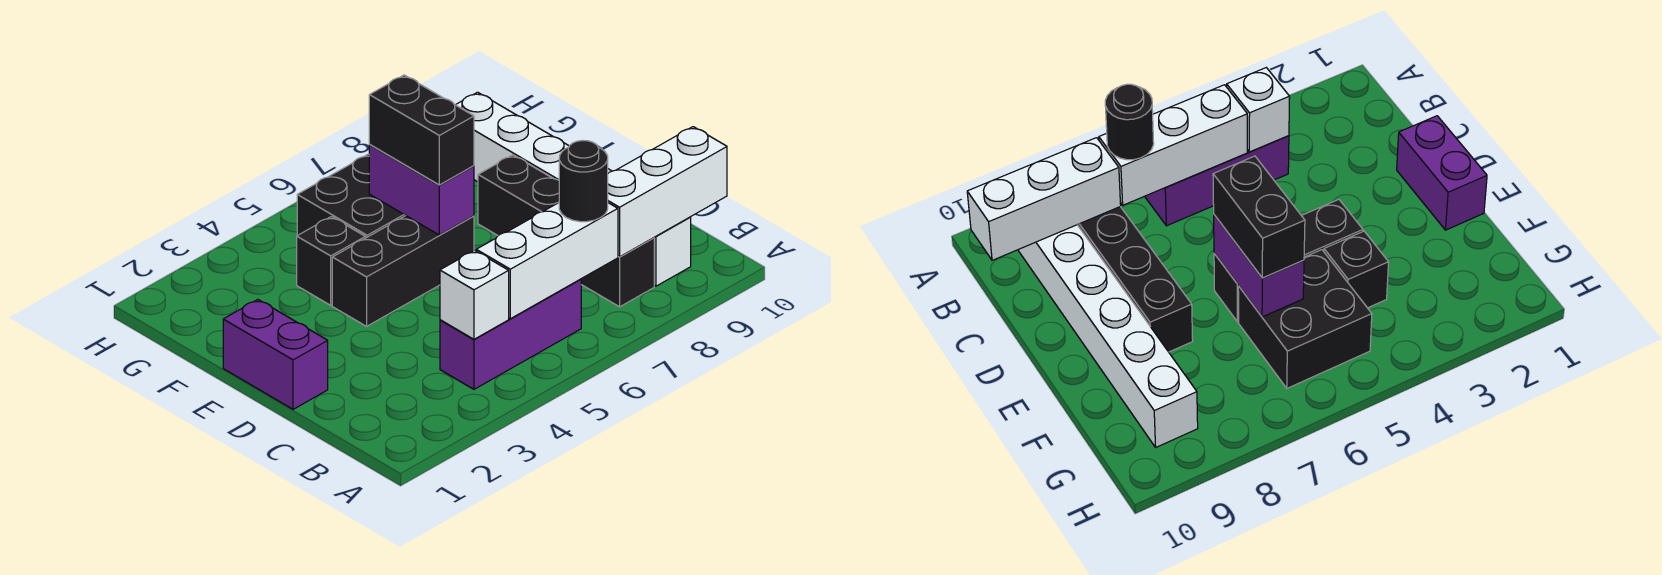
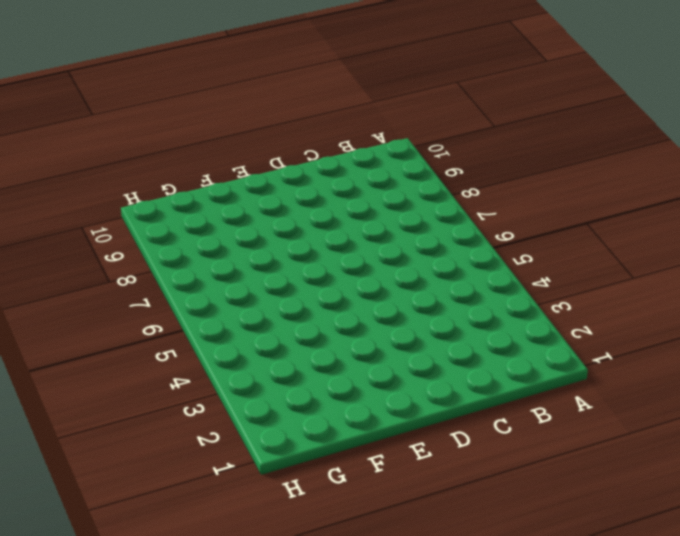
none -> purple brick B4:B6 level 1
none -> black brick B8:E8 level 1
none -> white brick B9:G9 level 1

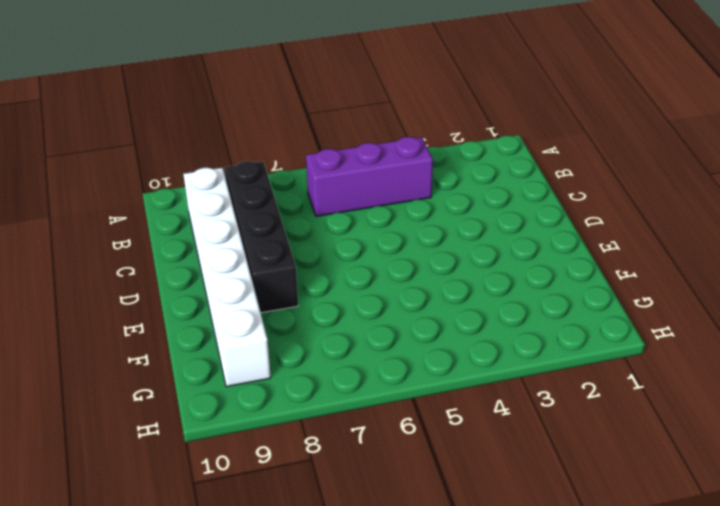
none -> purple brick D1:E1 level 1
none -> black brick E4:E6 level 1
none -> black brick F4 level 1

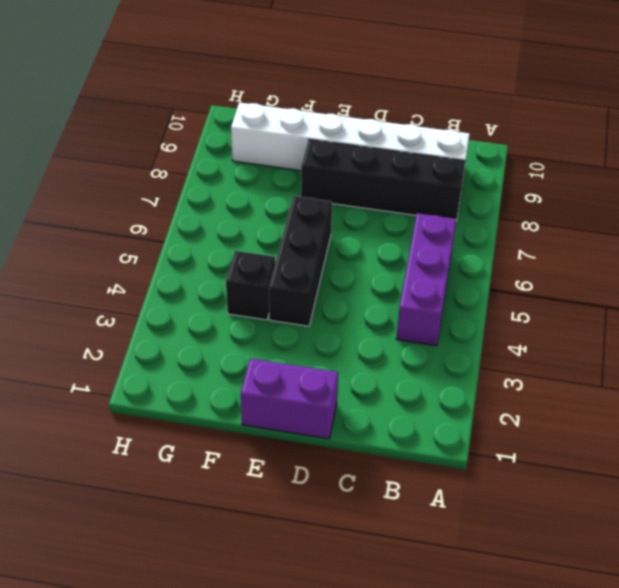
none -> black brick F5:G6 level 1
none -> white brick B4 level 2
none -> white brick B5:B7 level 2

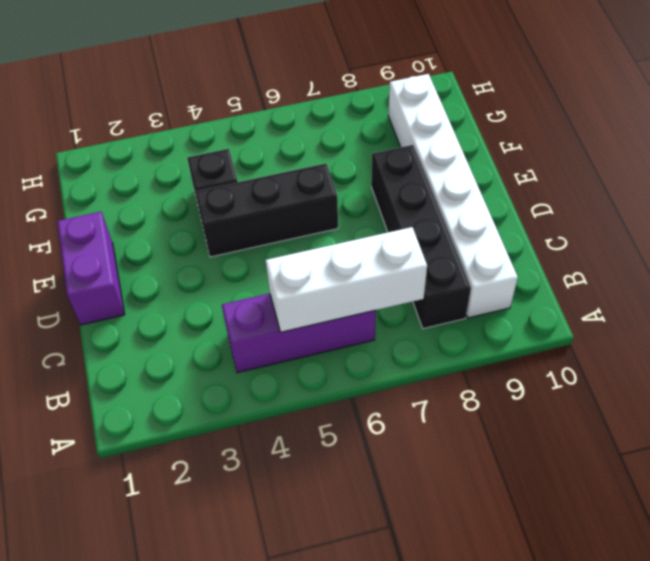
none -> black brick F5:G6 level 1
none -> white brick B4 level 2
none -> white brick B8:B10 level 2

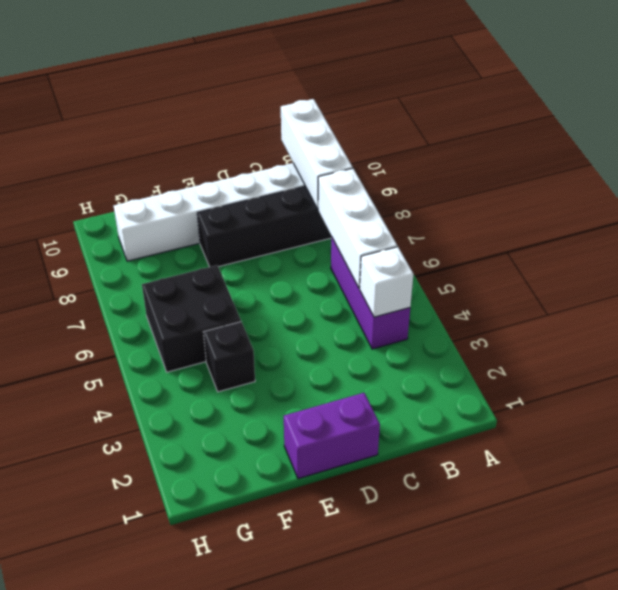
none -> black brick E4:E6 level 1
none -> purple brick E6:F6 level 2
none -> black round brick B7 level 3

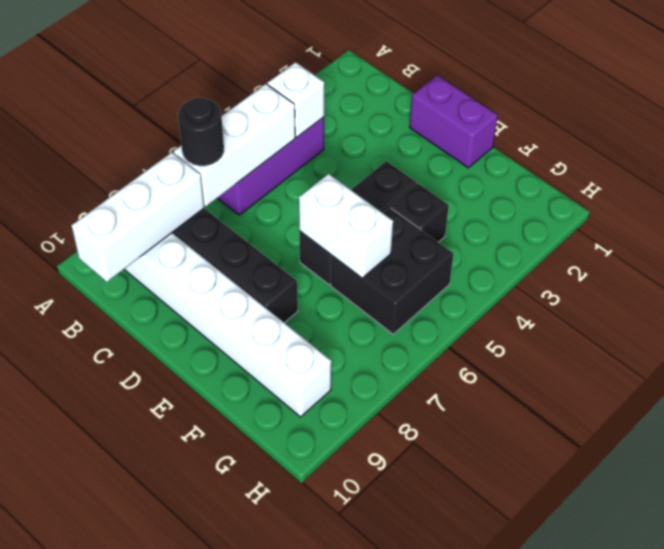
white brick E6:F6 level 2 -> purple brick E6:F6 level 2
none -> black brick E6:F6 level 3

